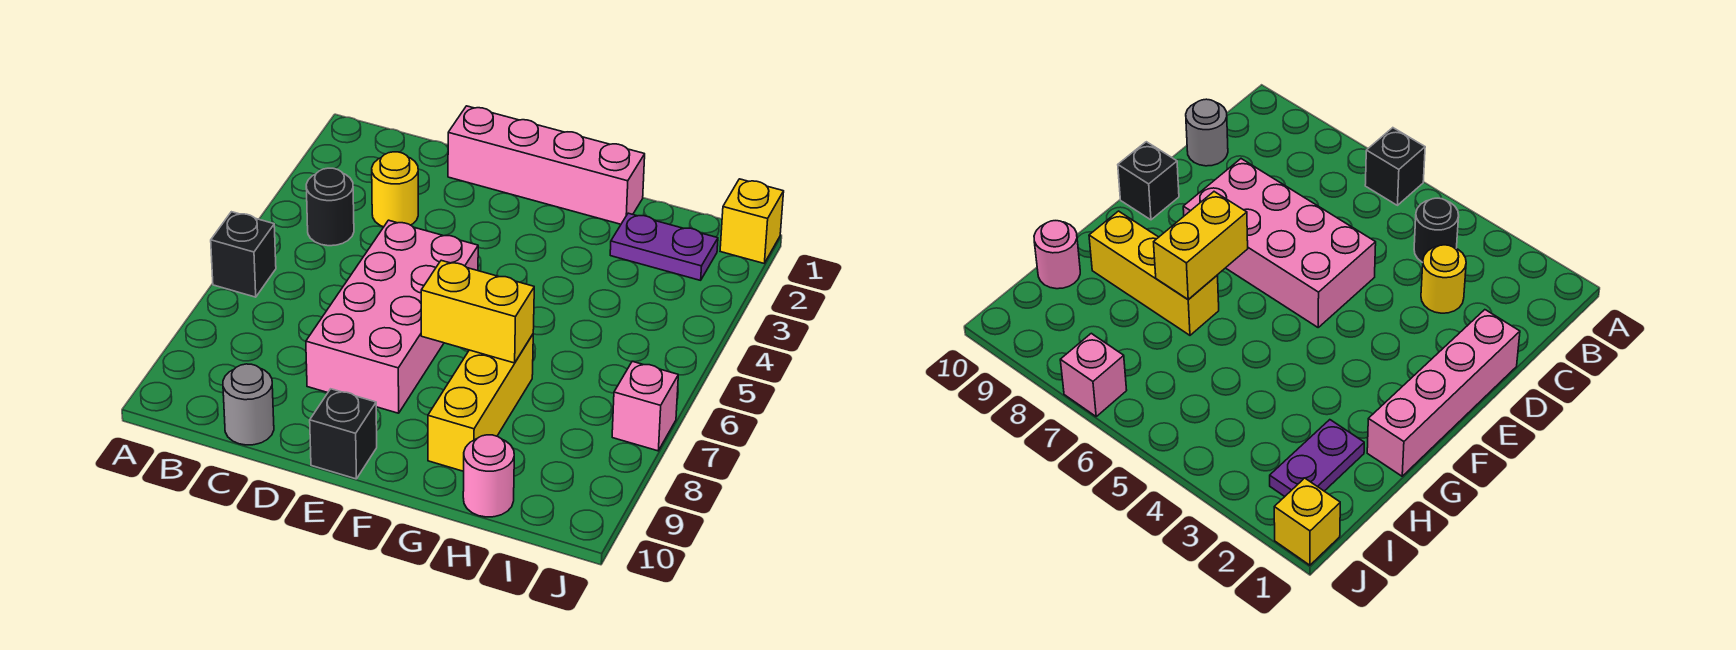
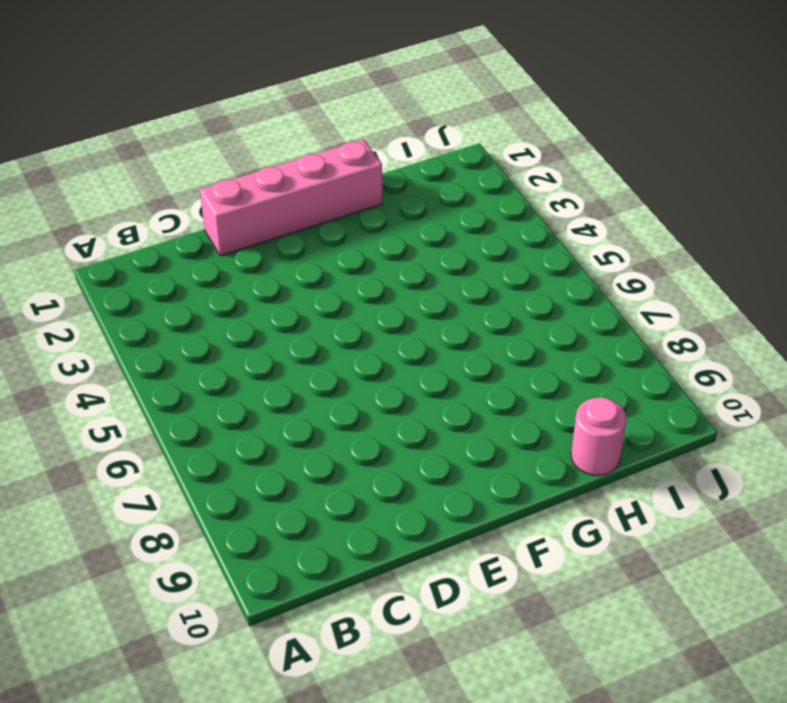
none -> black brick A6 level 1
none -> black round brick B4 level 1
none -> yellow round brick C3 level 1

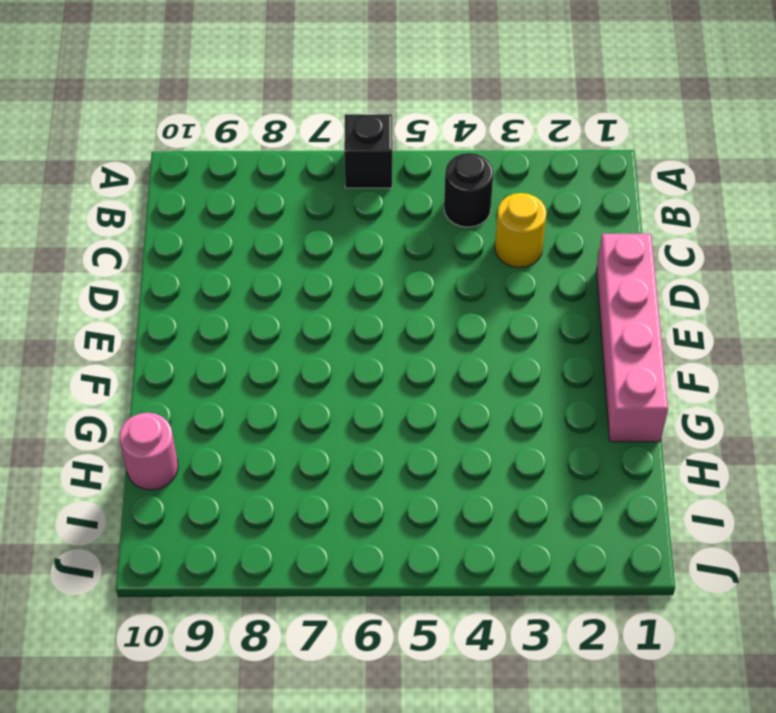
none -> grey round brick C10 level 1
none -> pink brick D5:E8 level 1
none -> black brick E10 level 1

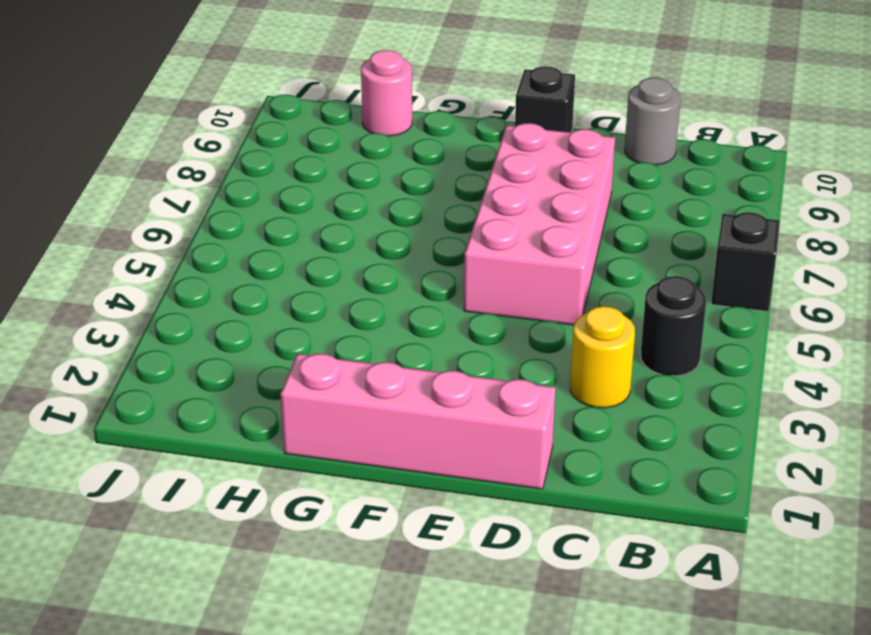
none -> yellow brick G7:G9 level 1
none -> purple plate H2:I2 level 1
none -> yellow brick J1 level 1

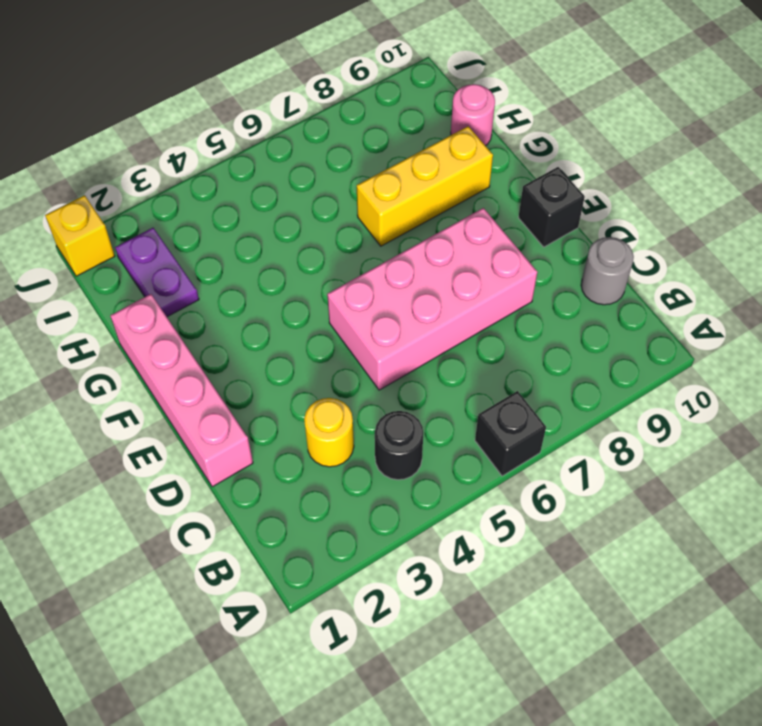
none -> pink brick J7 level 1
none -> yellow brick F7:G7 level 2

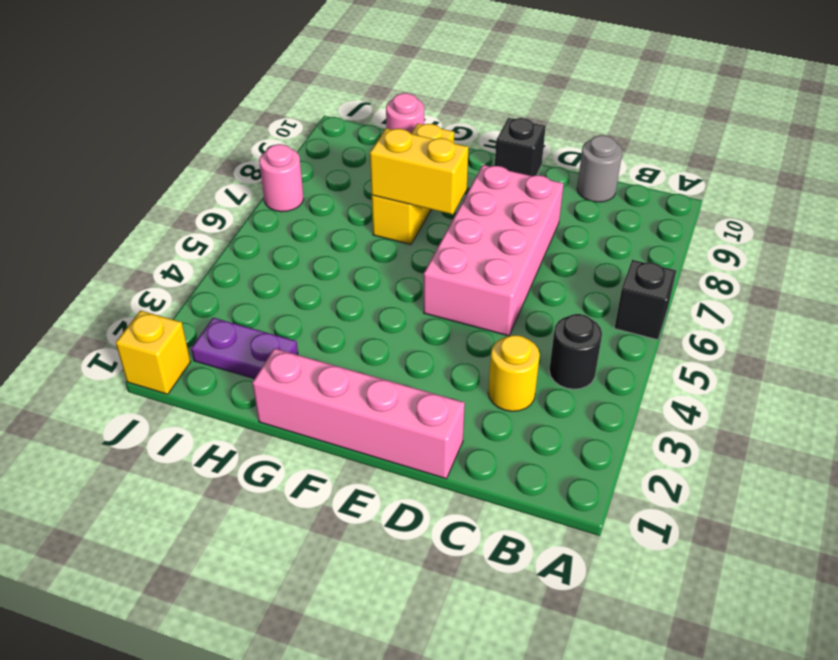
pink round brick J7 level 1 -> pink brick J7 level 1

